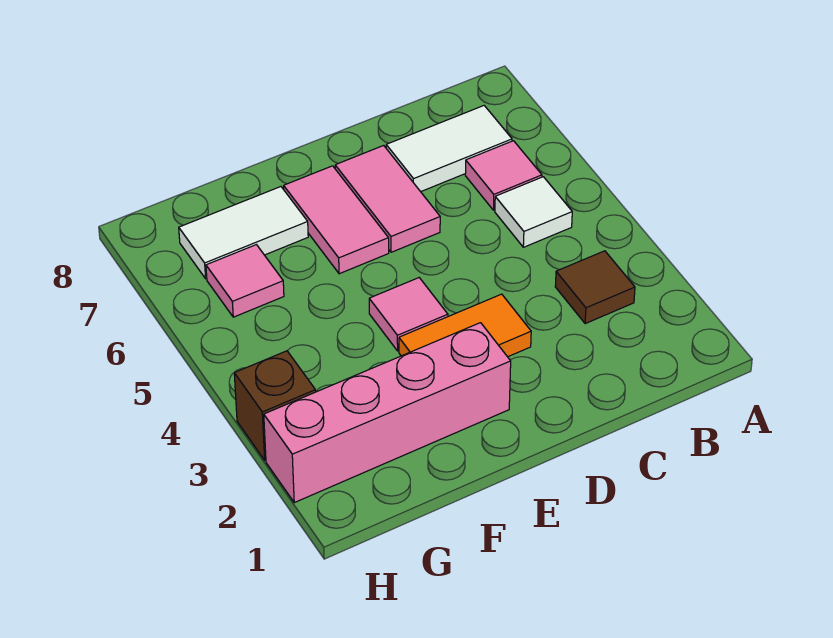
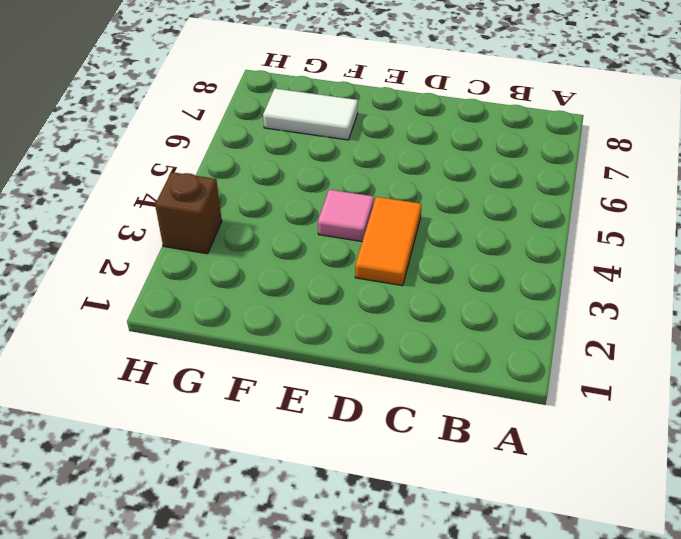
orange tile D3:D4 level 1 -> orange tile D3:E3 level 1
none -> brown tile B3 level 1
none -> white tile B5 level 1
none -> pink tile B6 level 1

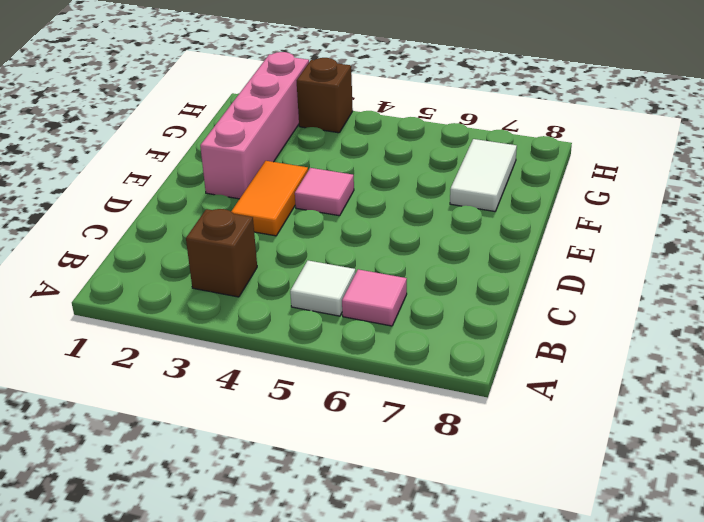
brown brick B3 level 1 -> brown tile B3 level 1
none -> white tile B7:C7 level 1
none -> pink tile D6:D7 level 1
none -> pink tile E6:E7 level 1

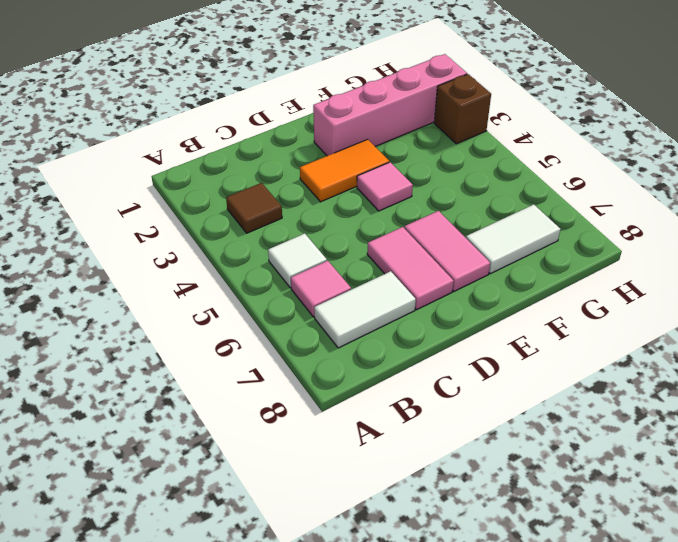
none -> pink tile G6 level 1

